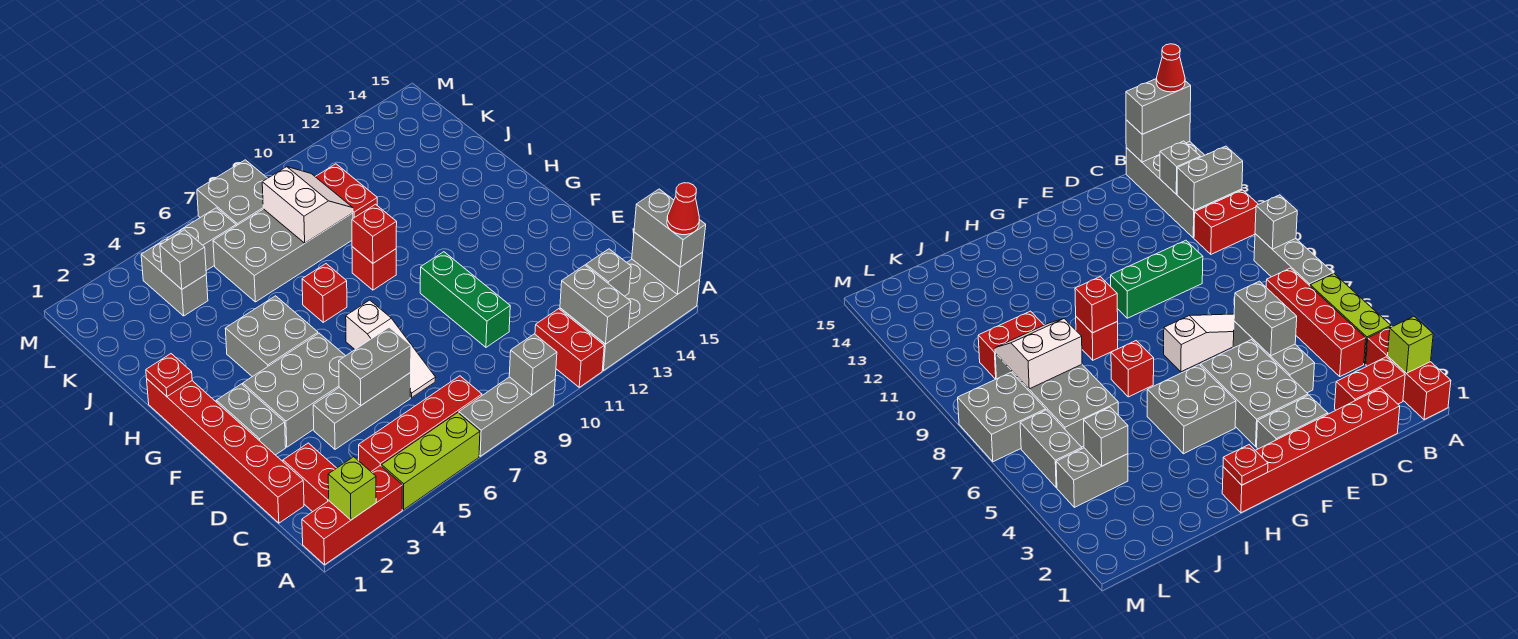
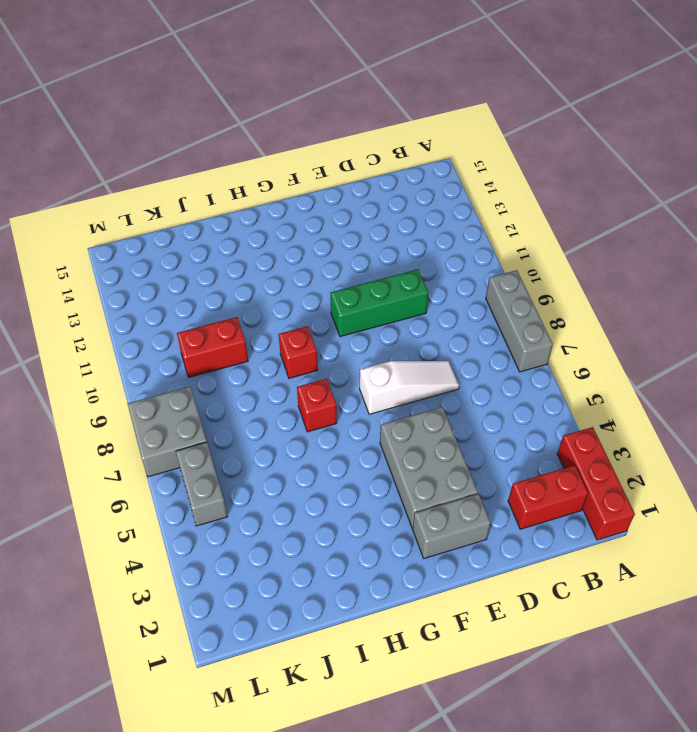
none -> lime brick A4:A6 level 1
none -> red brick A11:B11 level 1
none -> grey brick A12:B15 level 1
none -> red brick B4:B7 level 1

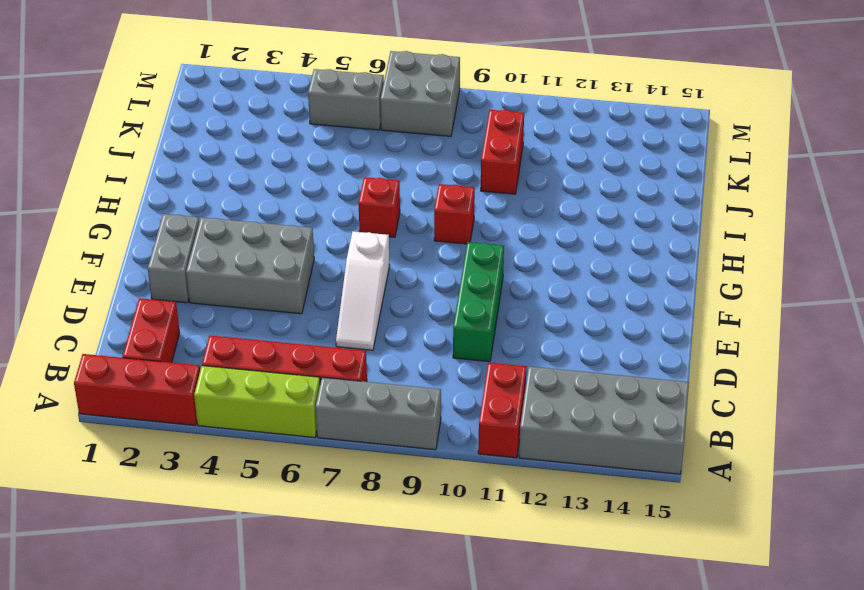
none -> red brick C1:H1 level 1
none -> grey brick D4:D6 level 1
none -> grey brick G4:H5 level 1
none -> grey brick J6:K9 level 1

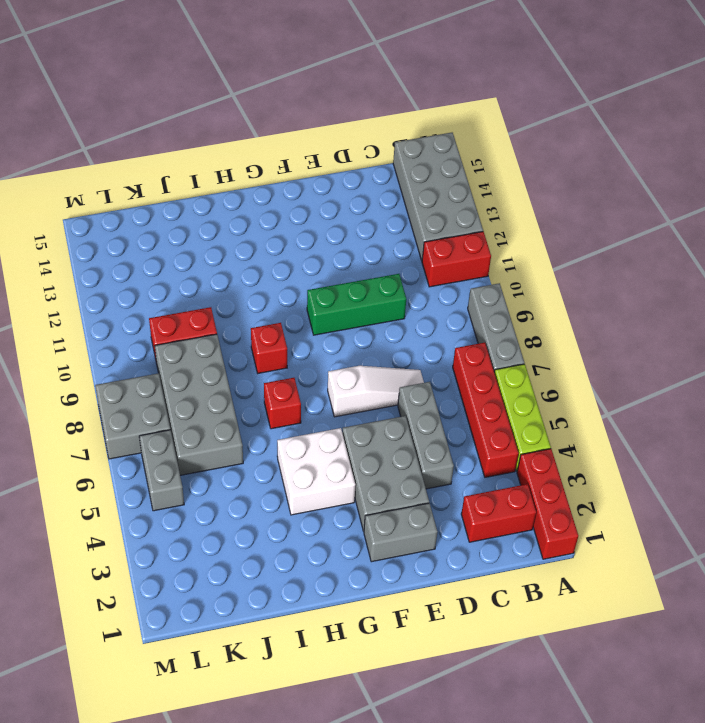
white brick G4:H5 level 1 -> grey brick G4:H5 level 1
none -> red brick C1:H1 level 1
none -> grey brick K4:L4 level 1
none -> lime brick A2 level 2
none -> grey brick A9 level 2

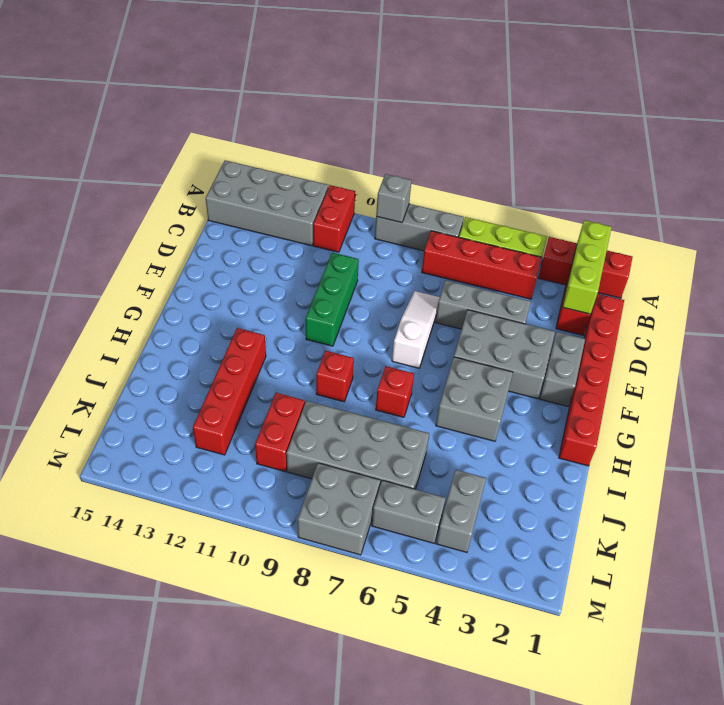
lime brick A2:C2 level 2 -> lime brick A2 level 2
red brick H12:K12 level 1 -> none
none -> grey brick A12:B12 level 2
none -> grey brick A15:B15 level 2
none -> grey brick B13 level 2
none -> grey brick D5:D6 level 2

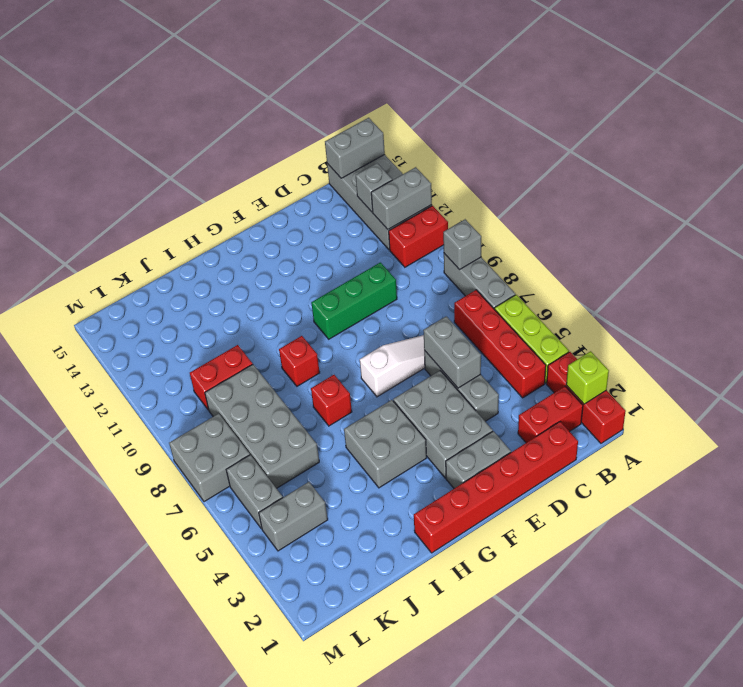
none -> red plate H1 level 2
none -> red brick H9 level 2
none -> white slope J8:K9 level 2 top 8
none -> grey brick K4 level 2

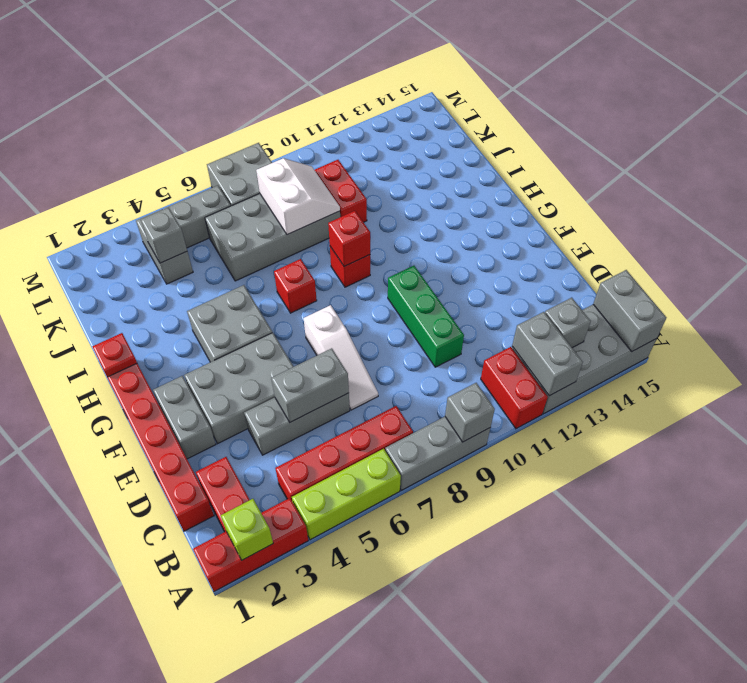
none -> grey brick A15:B15 level 3
none -> red cone A15 level 4

